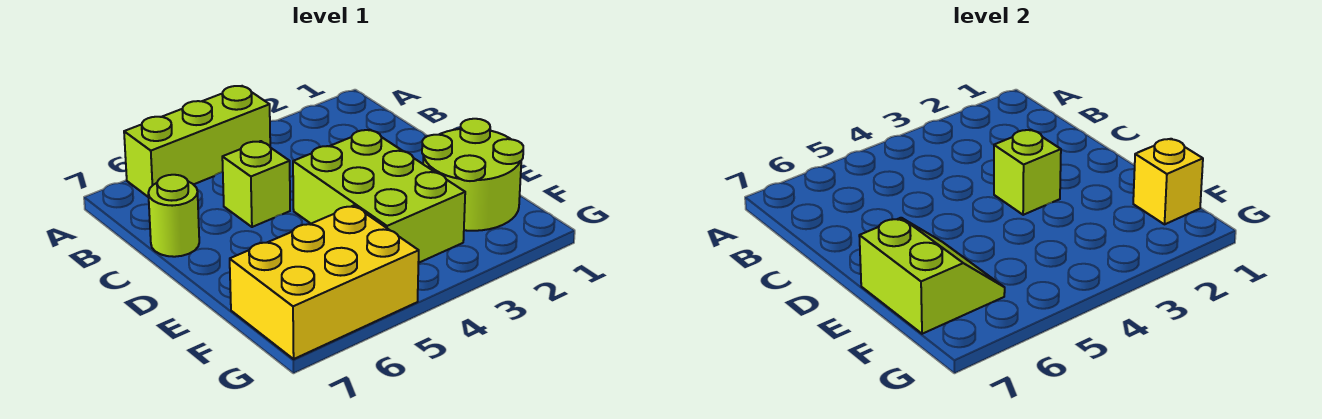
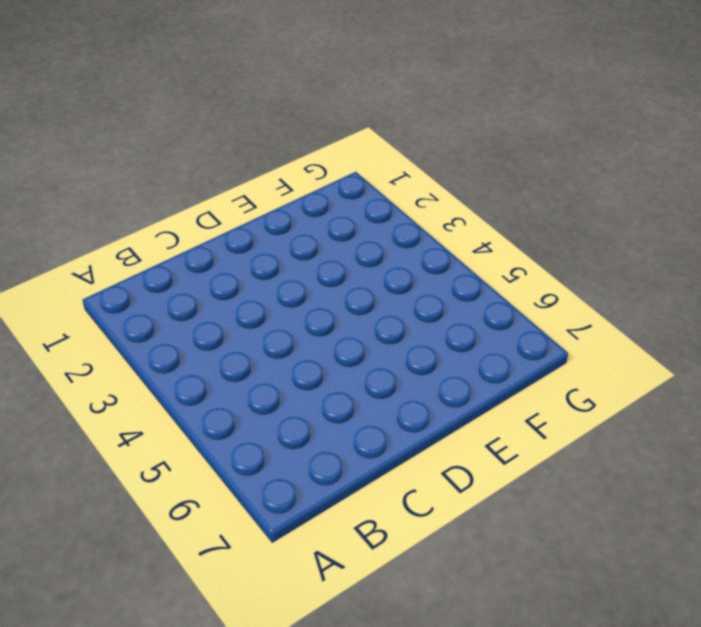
none -> lime brick A4:A6 level 1
none -> lime brick C5 level 1

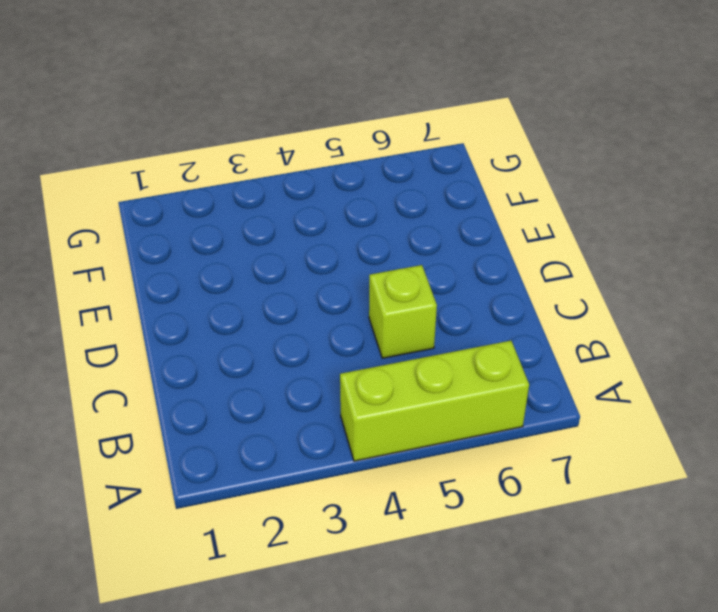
none -> lime round brick C7 level 1
none -> lime brick D3:F4 level 1

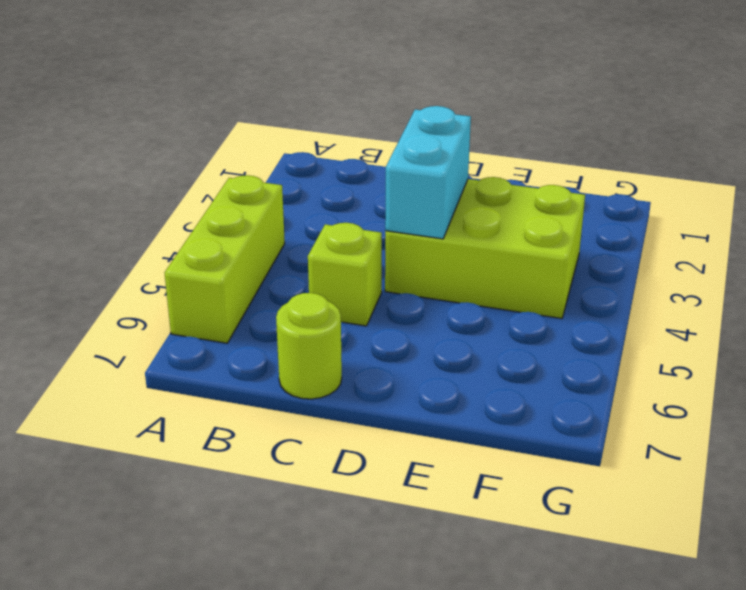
cyan brick D3:D4 level 2 -> lime brick D3 level 2
none -> lime round brick E1:F2 level 1
none -> yellow brick F5:G7 level 1

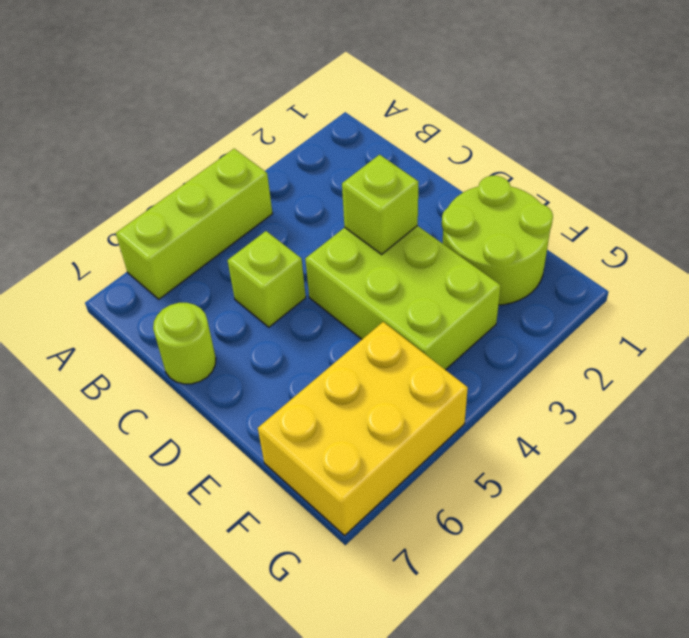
none -> lime slope E6:F7 level 2 top 7
none -> yellow brick F1 level 2

